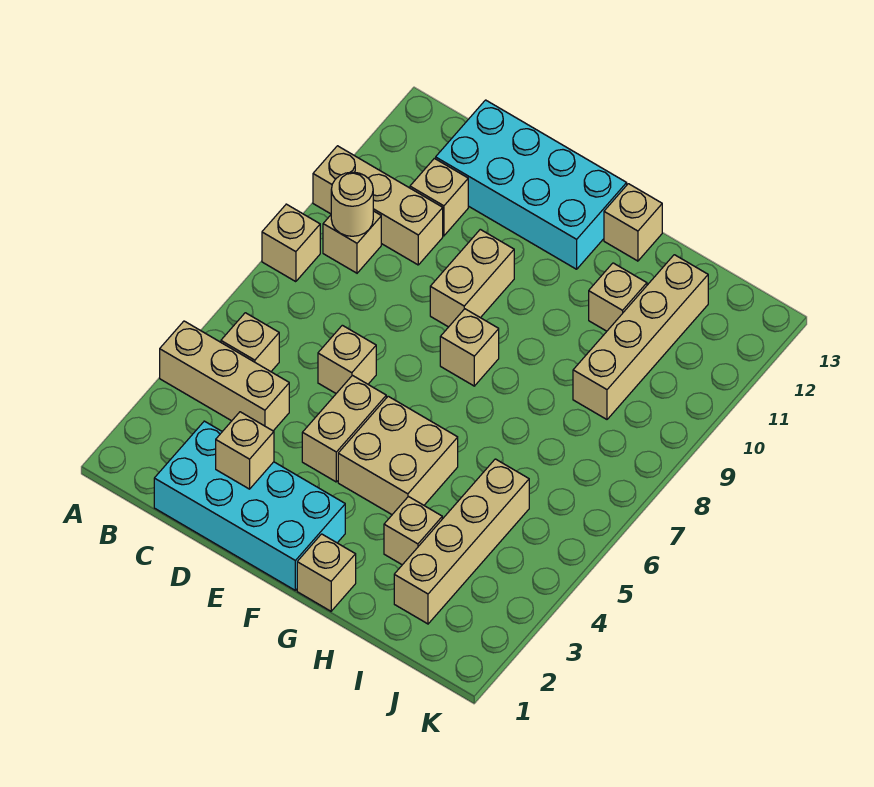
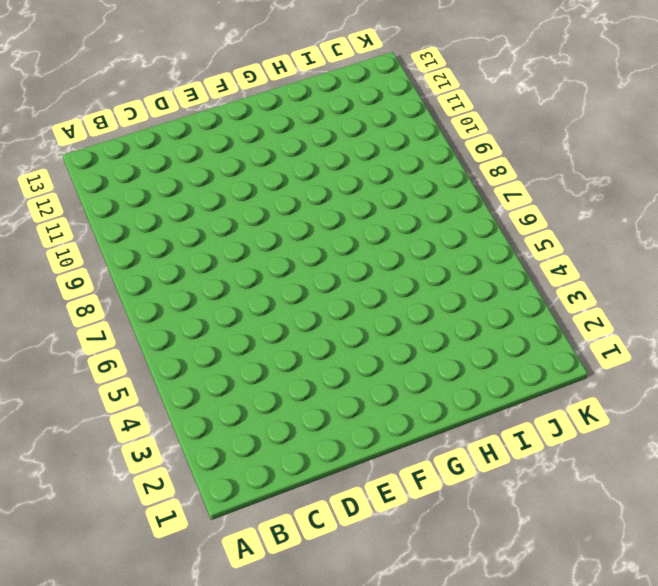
none -> tan brick A4:C4 level 1
none -> tan brick A8 level 1
none -> tan brick A10:C10 level 1

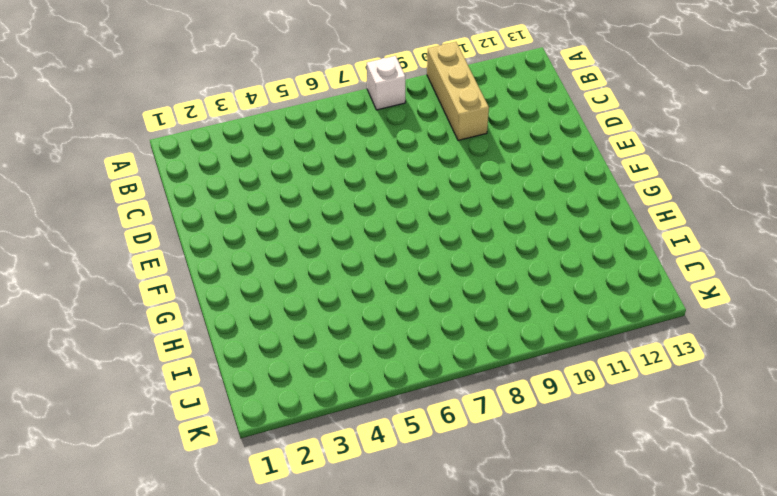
white brick A8 level 1 -> tan brick A8 level 1
none -> tan brick A4:C4 level 1
none -> tan brick B5 level 1
none -> tan brick B9 level 1

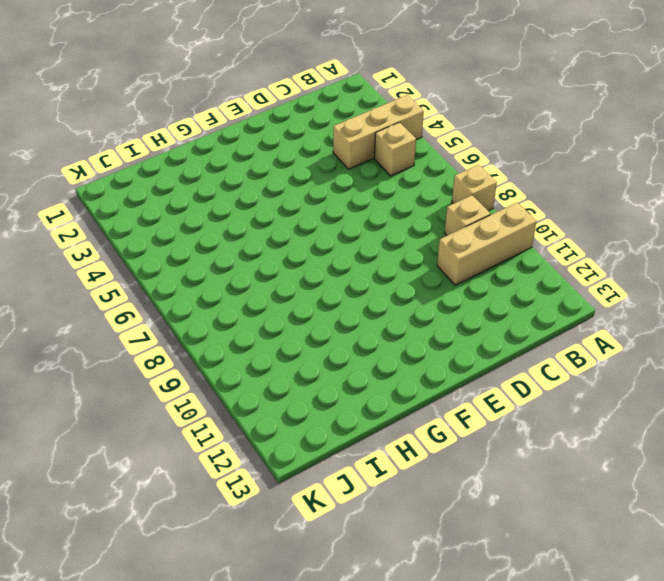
none -> cyan brick C1:F2 level 1
none -> tan brick C11 level 1
none -> cyan brick C12:F13 level 1

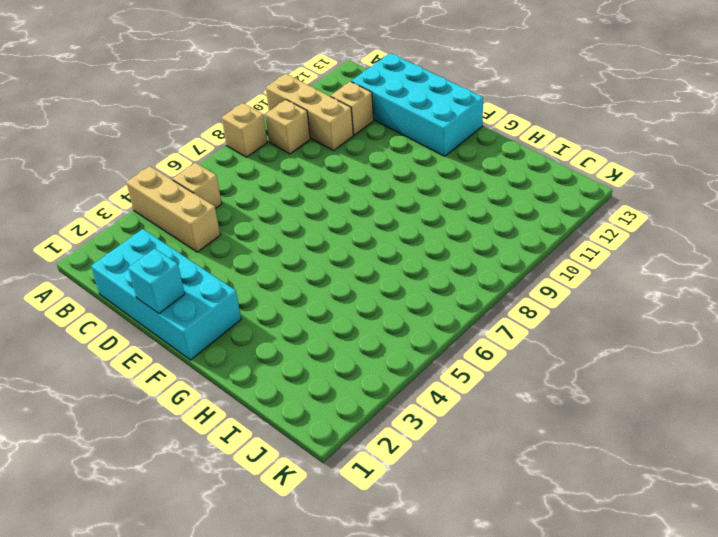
cyan brick E1 level 2 -> none
none -> tan brick D6 level 1
none -> tan brick E4:E5 level 1
none -> tan brick E9:E10 level 1

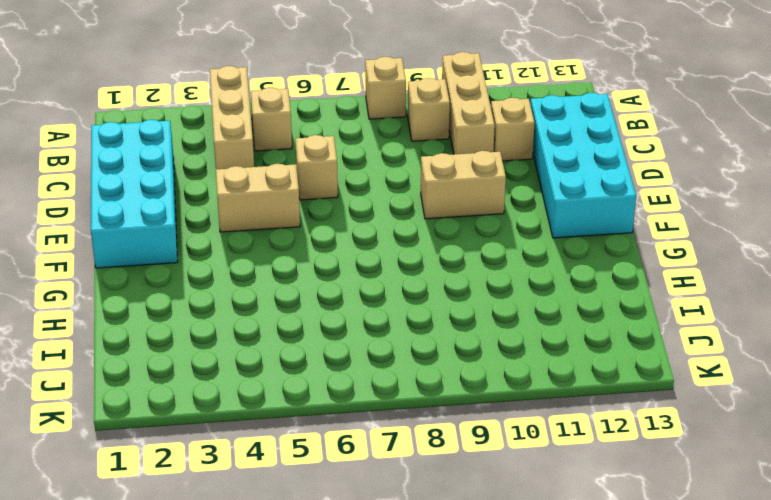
none -> tan brick F4:G5 level 1
none -> tan brick F8 level 1
none -> tan brick G1 level 1

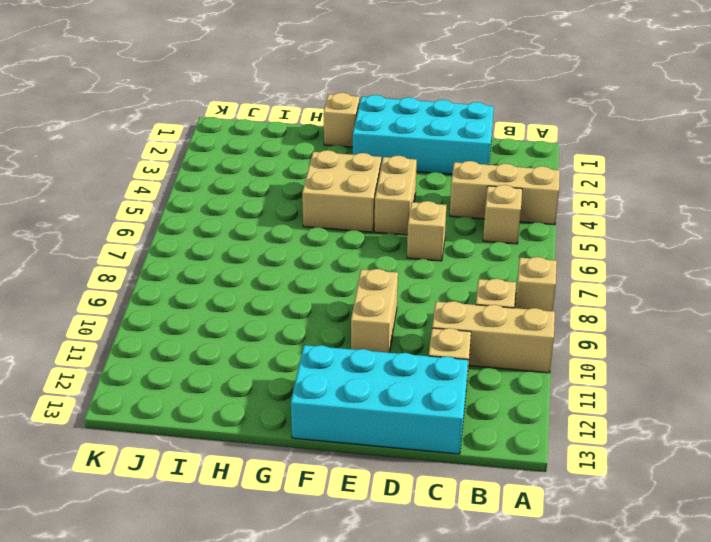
none -> tan brick F8 level 1
none -> tan brick G13 level 1
none -> tan brick H3 level 1

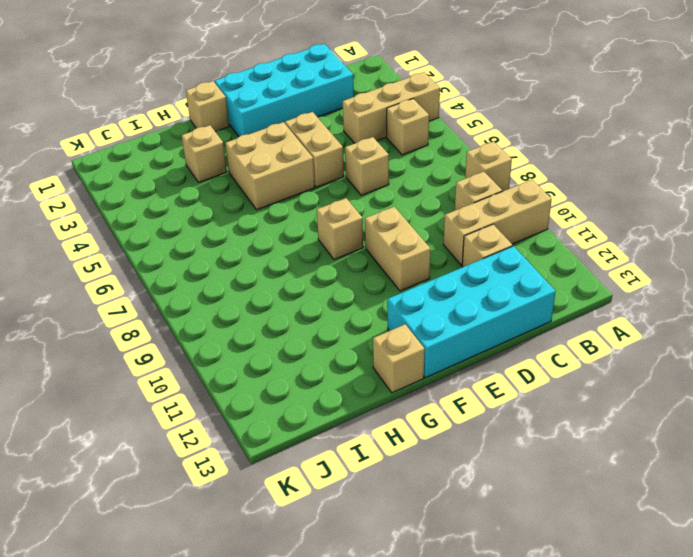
none -> tan brick H11 level 1
none -> tan brick I2:I5 level 1
none -> tan brick I9:I12 level 1

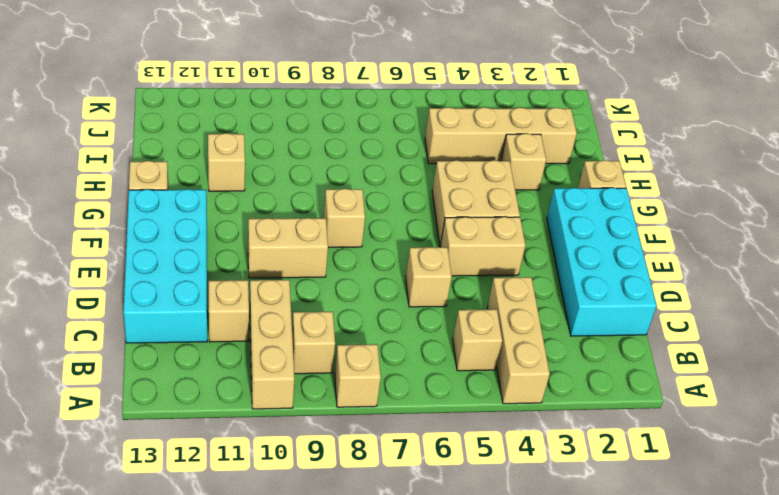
none -> tan brick I9:I12 level 1
none -> tan round brick B9 level 2
none -> tan brick D2 level 2

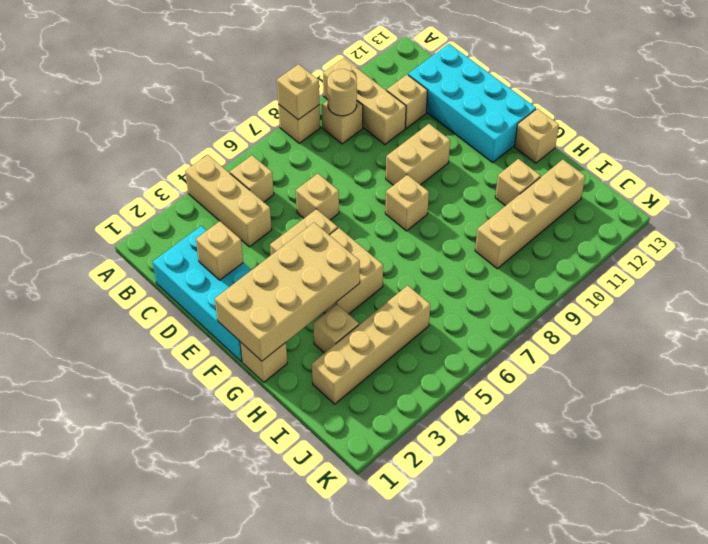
tan brick A8 level 2 -> none
tan brick F1:G4 level 2 -> none

